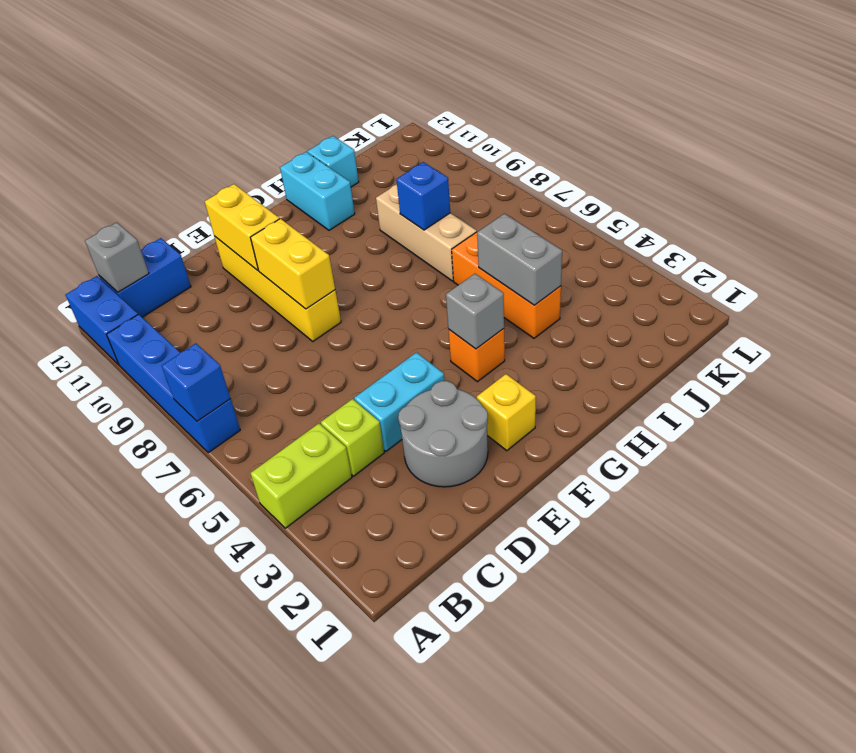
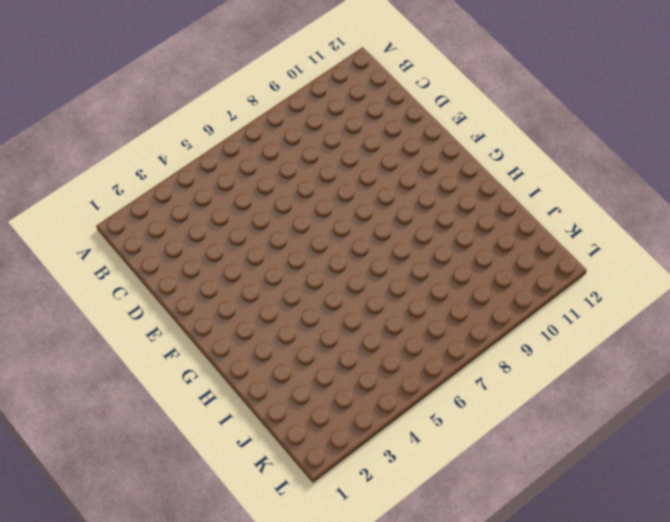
none -> lime brick A4:B4 level 1
none -> blue brick A7:A10 level 1
none -> blue brick A11:A12 level 1

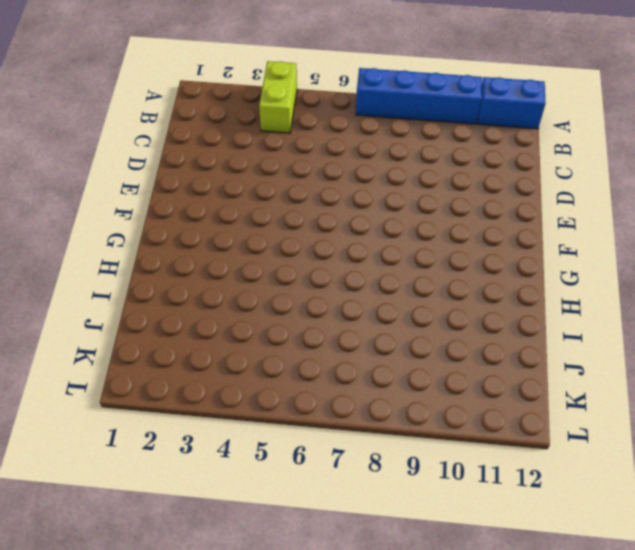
none -> blue brick B12:C12 level 1
none -> lime brick C4 level 1
none -> grey round brick D2:E3 level 1

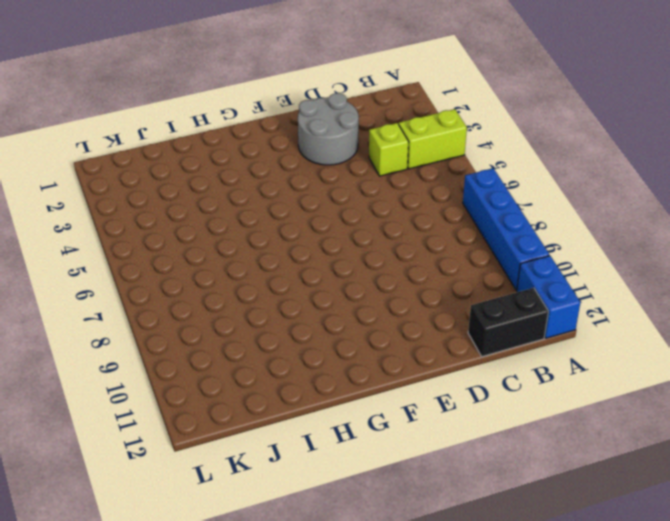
black brick B12:C12 level 1 -> blue brick B12:C12 level 1
none -> cyan brick D4:E4 level 1
none -> yellow brick E8:E11 level 1
none -> yellow brick F2 level 1

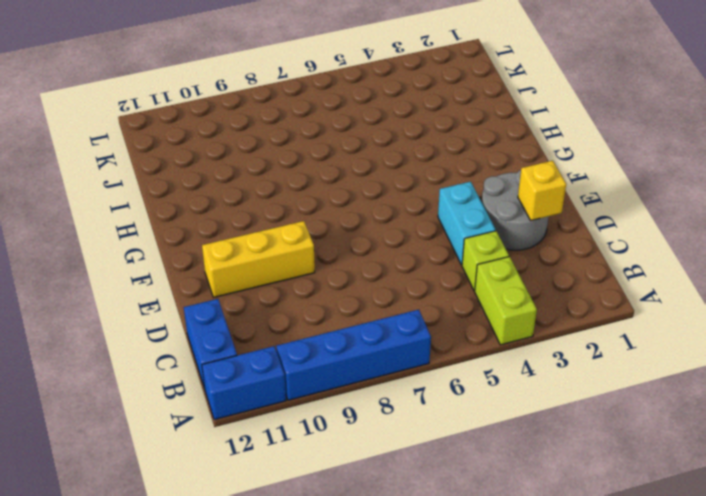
yellow brick D2 level 2 -> yellow brick F2 level 1
yellow brick E9:E11 level 1 -> yellow brick E8:E11 level 1
none -> orange brick G4 level 1
none -> cyan brick H11:H12 level 1
none -> orange brick I4:I6 level 1

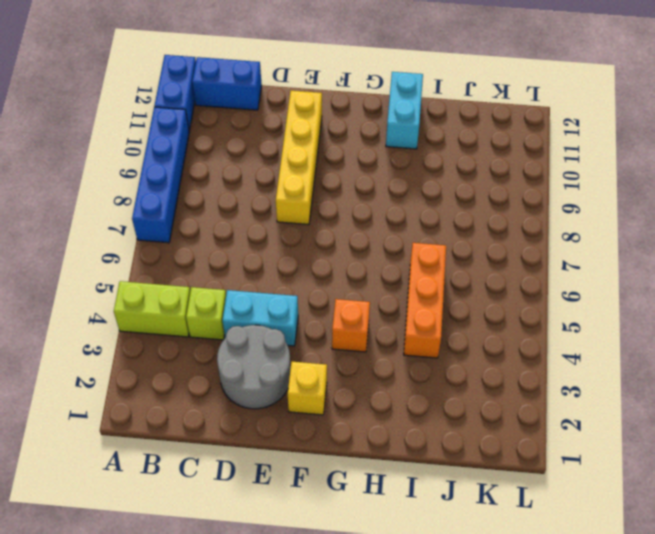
none -> tan brick I7:I9 level 1
none -> cyan brick I12 level 1
none -> blue brick A7 level 2

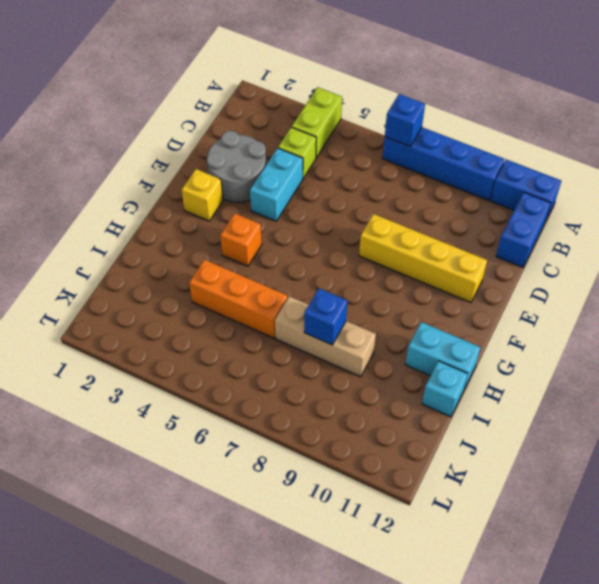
none -> grey brick B12 level 2
none -> yellow brick E8:E9 level 2
none -> yellow brick E10:E11 level 2

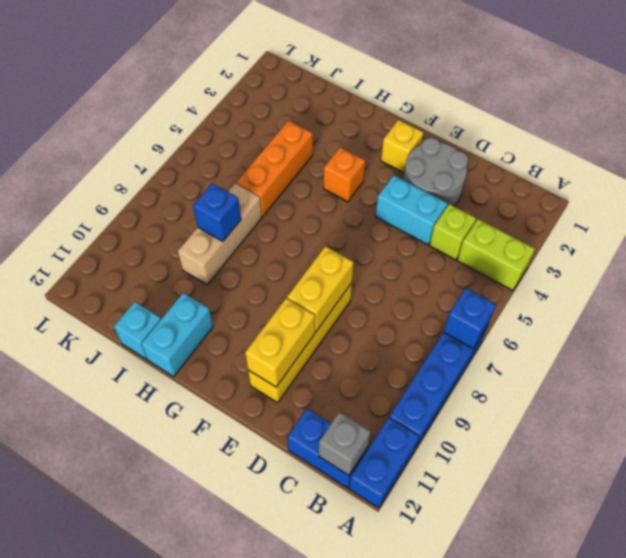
none -> grey brick G4 level 2
none -> grey brick I4:I5 level 2

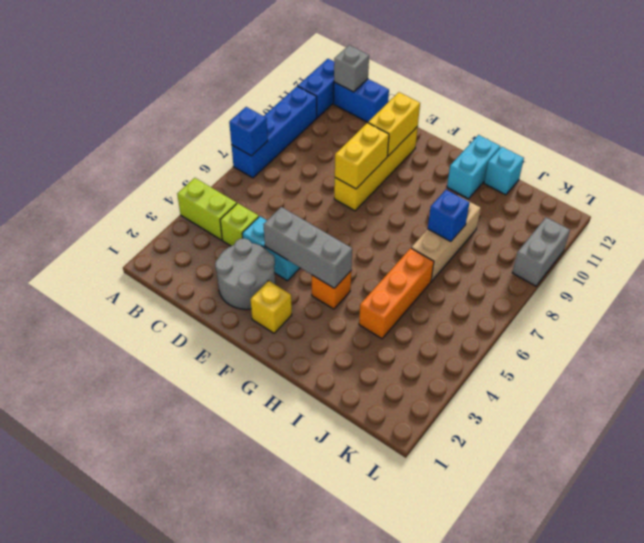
grey brick E4:G4 level 2 -> grey brick G4 level 2
grey brick L9:L10 level 1 -> grey brick I4:I5 level 2

